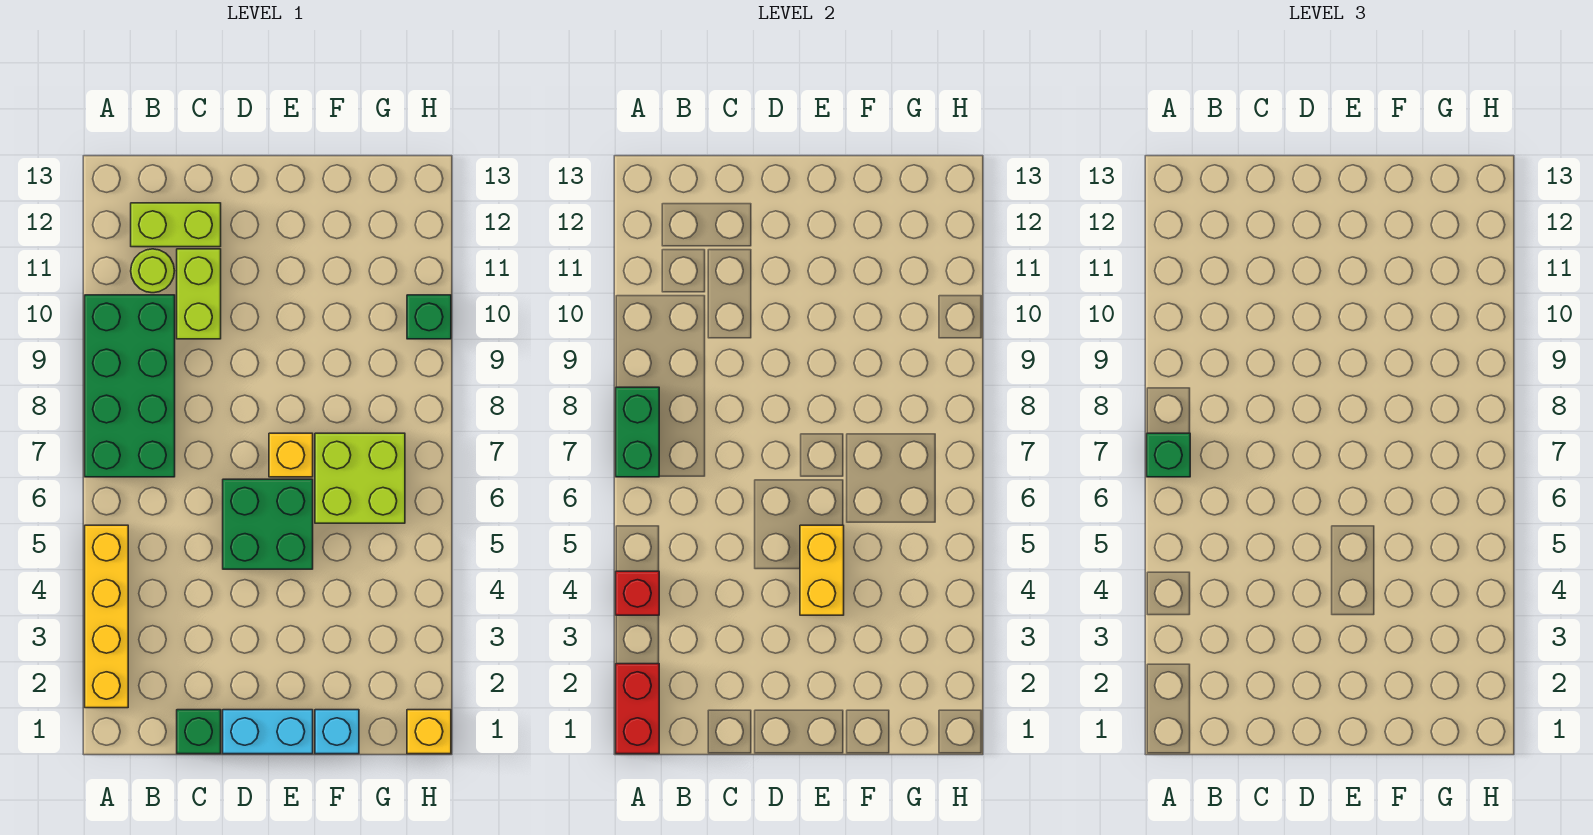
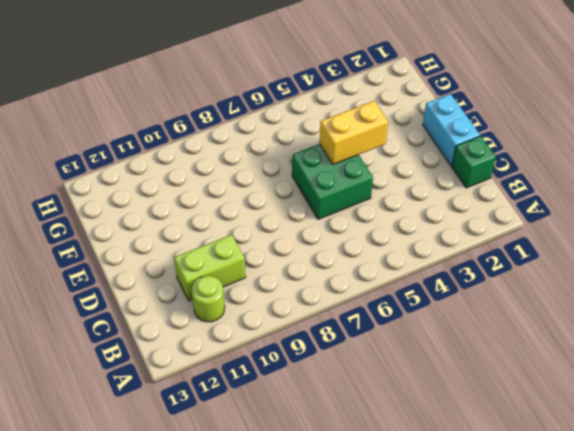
none -> yellow brick A2:A5 level 1
none -> green brick A7:B10 level 1
none -> lime brick B12:C12 level 1

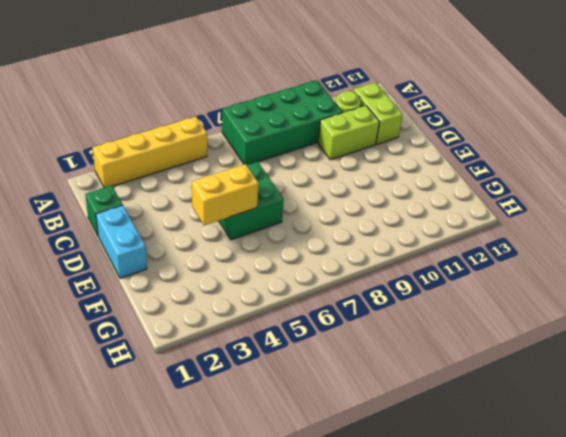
none -> yellow brick E7 level 1
none -> cyan brick F1 level 1
none -> lime brick F6:G7 level 1

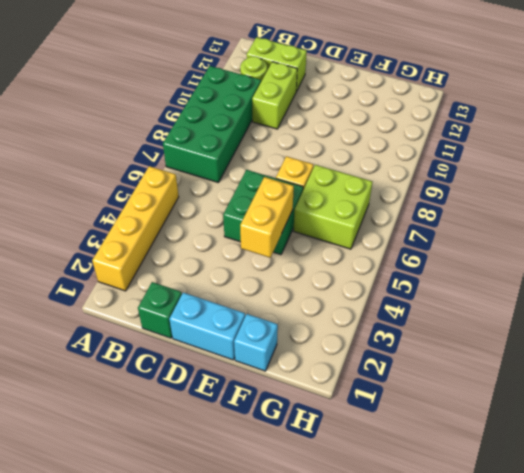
none -> yellow brick H1 level 1
none -> green brick H10 level 1
none -> red brick A1:A2 level 2

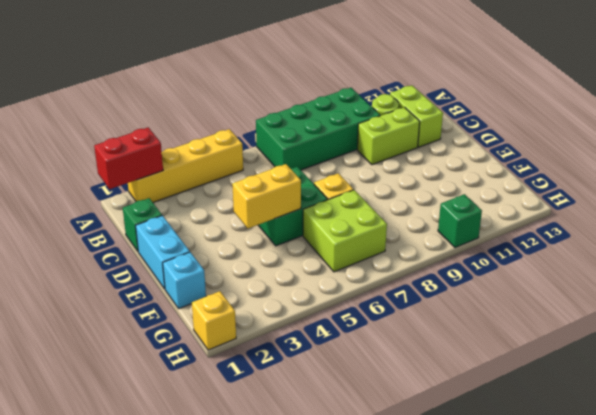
none -> red brick A4 level 2
none -> green brick A7:A8 level 2
none -> green brick A7 level 3

